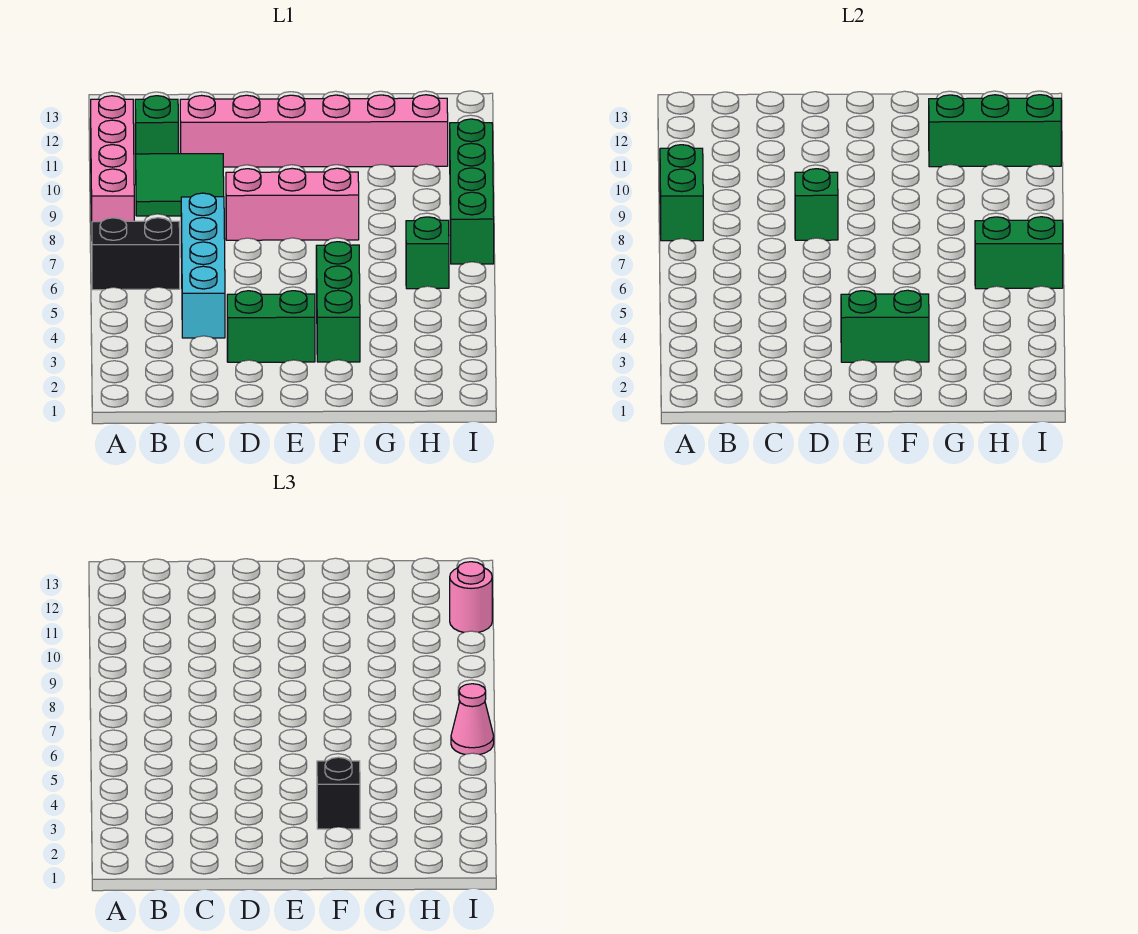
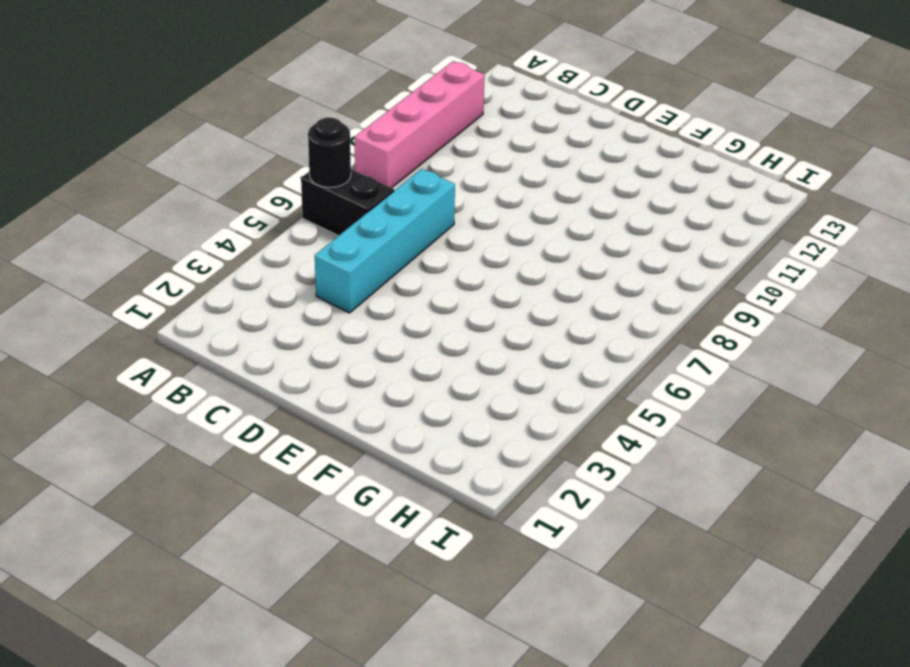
black round brick A6 level 2 -> none
none -> green tile B9:C10 level 1
none -> green brick B11 level 1
none -> pink brick C11:H11 level 1

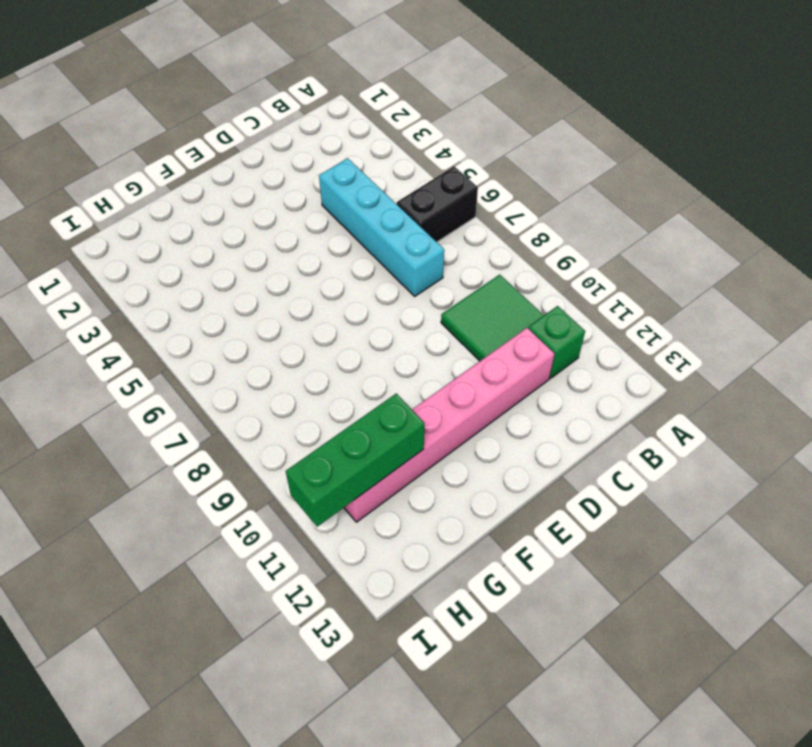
none -> pink brick A8:A11 level 1
none -> green brick D3:E3 level 1
none -> pink brick D8:F8 level 1

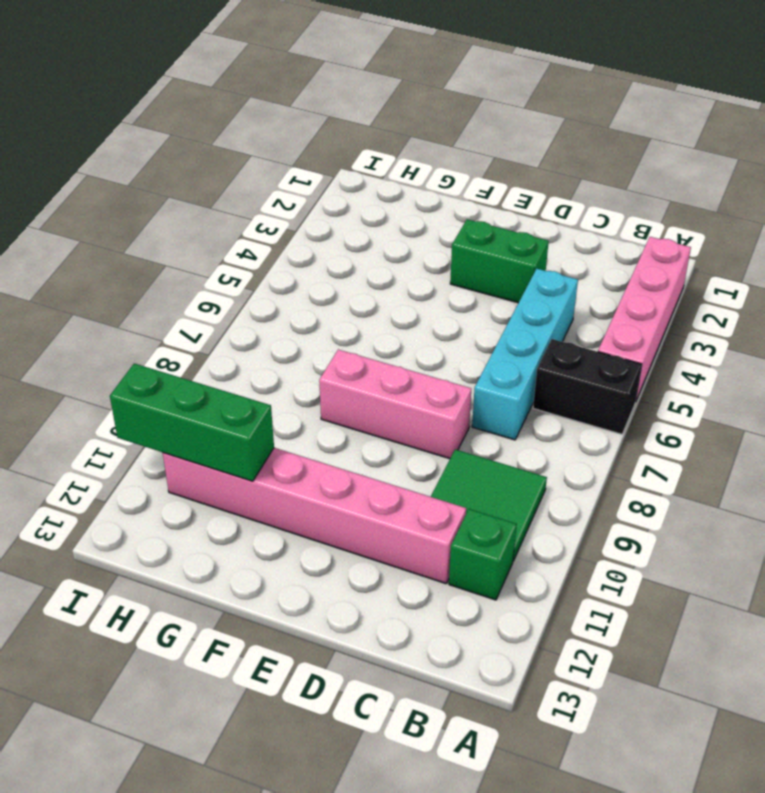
pink brick A2:A5 level 1 -> pink brick A8:A11 level 1
none -> green brick F3:F5 level 1
none -> green brick H6 level 1
none -> green brick I7:I10 level 1

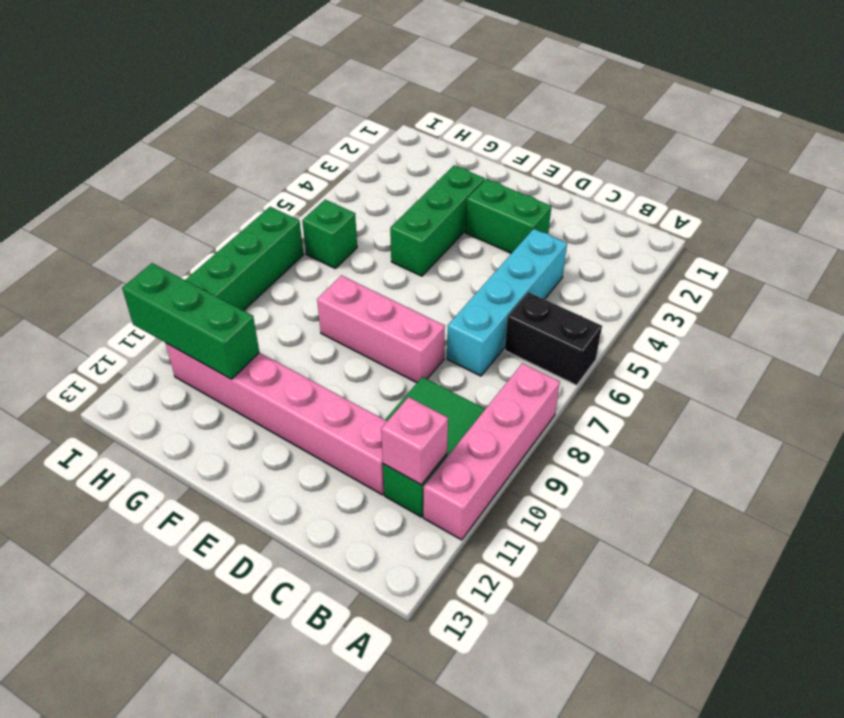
pink brick B11 level 2 -> none
none -> green brick A8:A9 level 2
none -> green brick D8 level 2
none -> green brick E3:F3 level 2

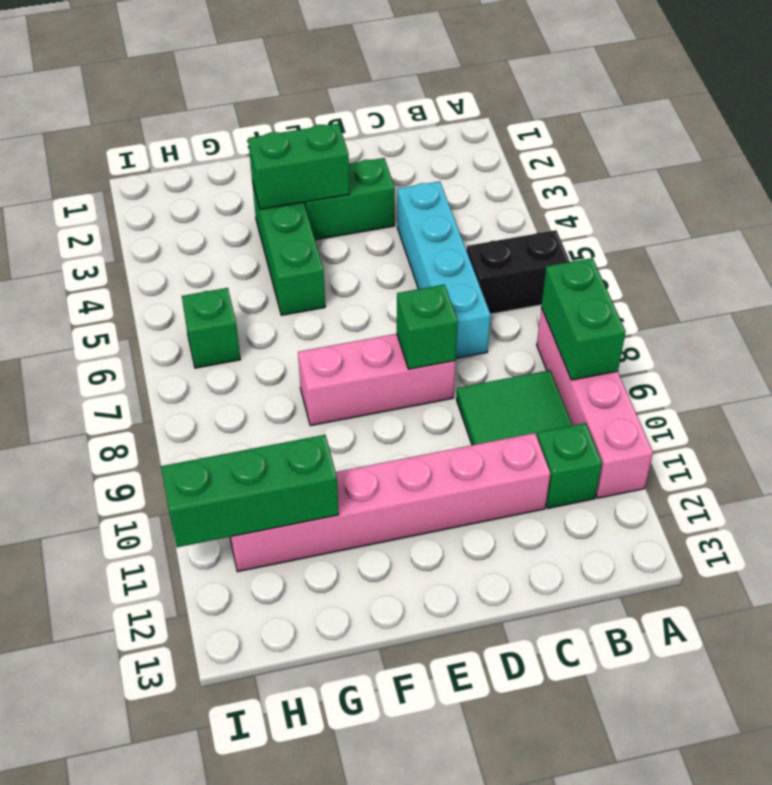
none -> green brick I7:I10 level 1
none -> green brick H6:I6 level 2
none -> black brick F3 level 3

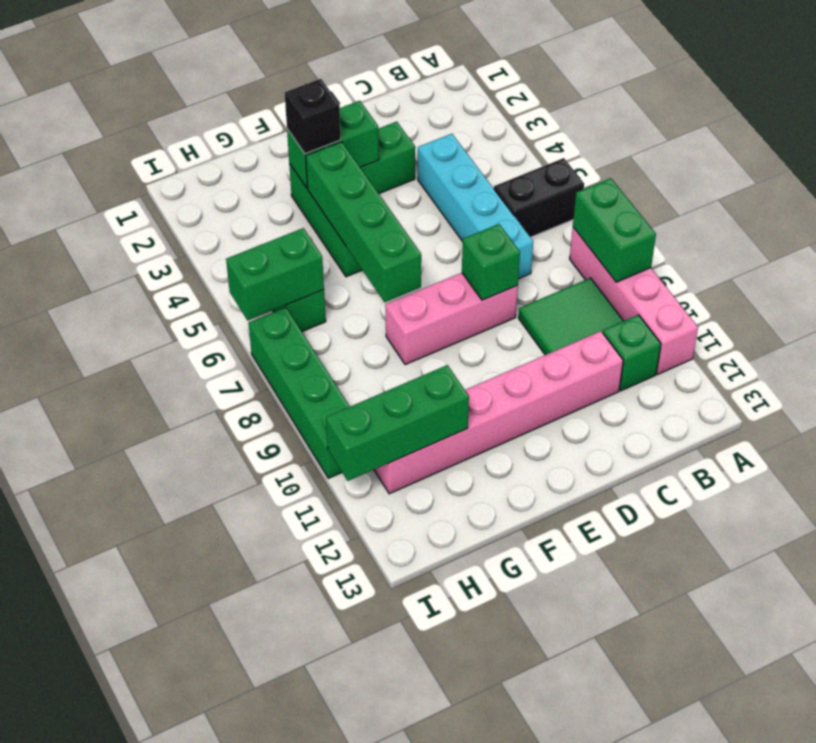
green brick F4:F7 level 2 -> none
none -> pink cone I6 level 3
none -> pink round brick I11 level 3

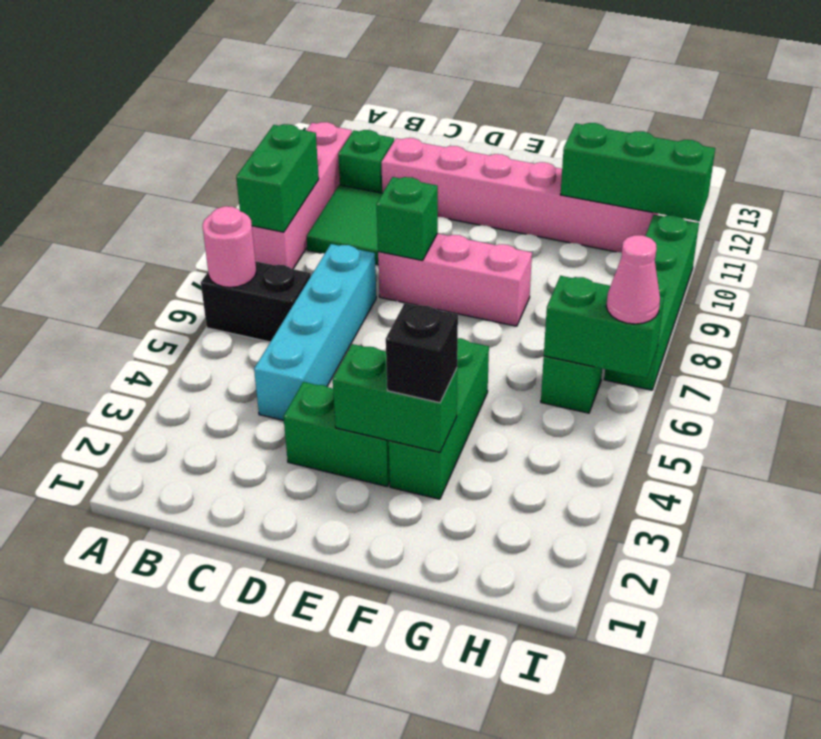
pink round brick A6 level 2 -> pink round brick I11 level 3

